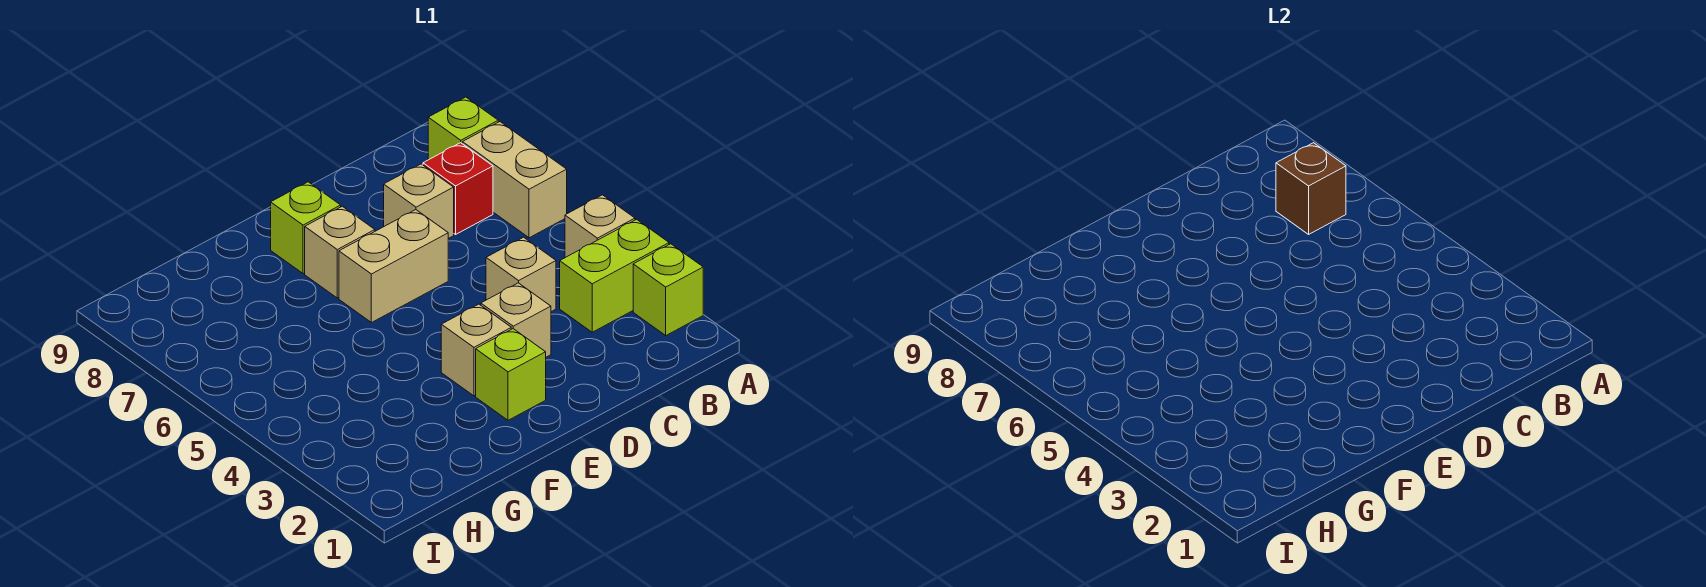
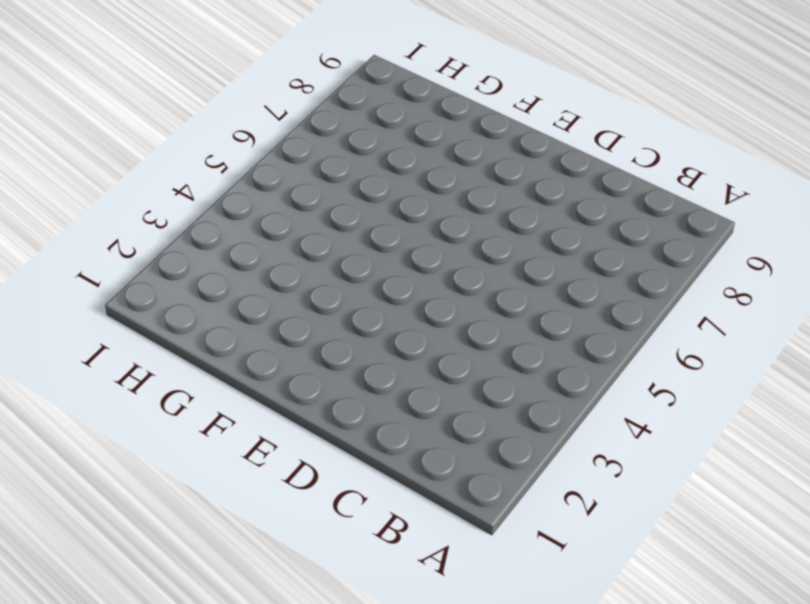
none -> lime brick A2 level 1
none -> lime brick A3:B3 level 1
none -> tan brick A4 level 1

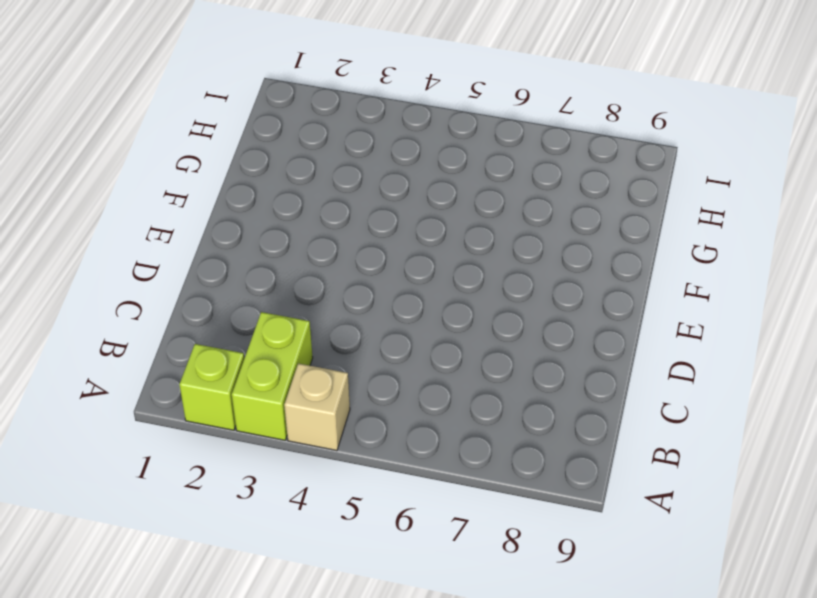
none -> tan brick A6:A7 level 1
none -> lime brick A8 level 1
none -> red brick B7 level 1

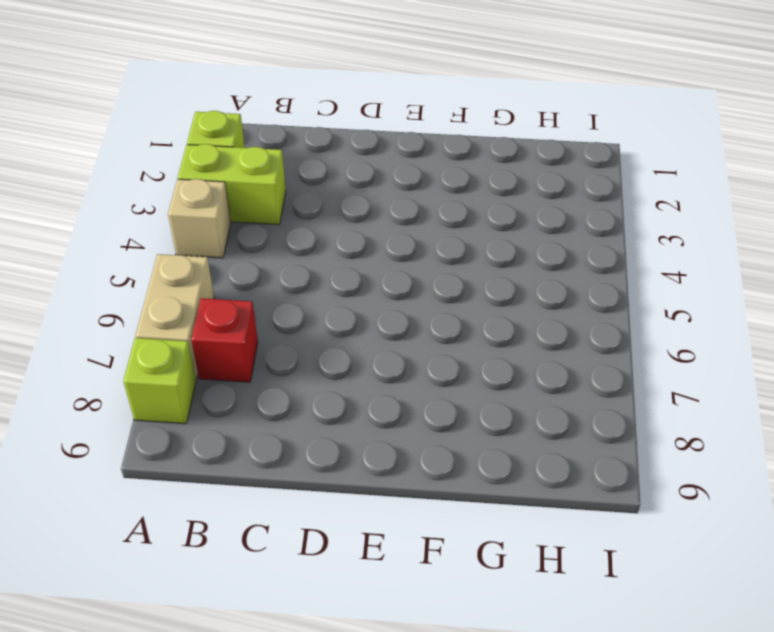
none -> tan brick C4 level 1
none -> tan brick C7 level 1
none -> tan brick D3 level 1

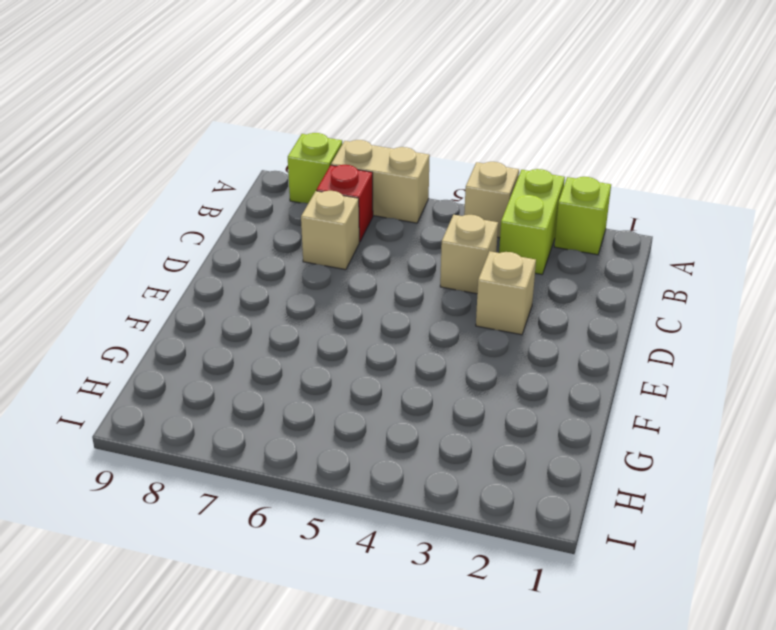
none -> tan brick D6:E6 level 1
none -> lime brick E2 level 1
none -> tan brick E3 level 1

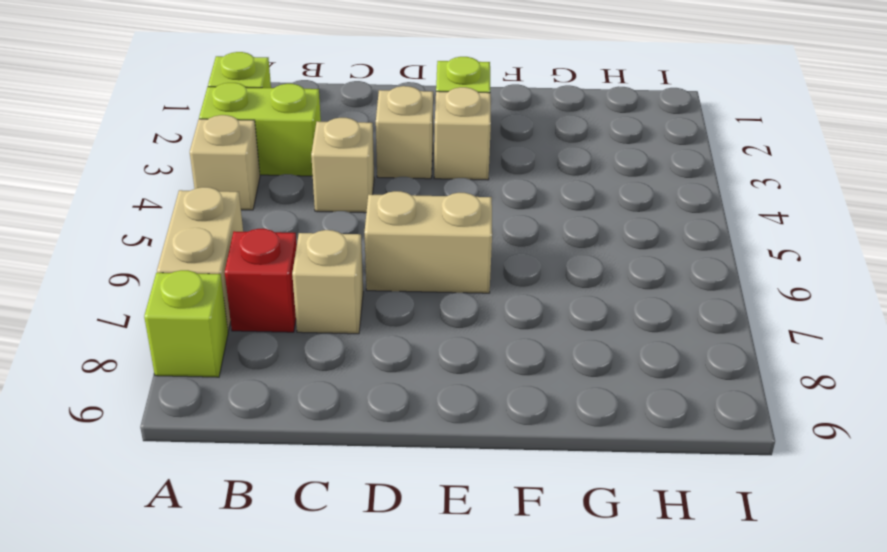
none -> tan brick E7 level 1
none -> lime brick E8 level 1
none -> brown brick B7 level 2

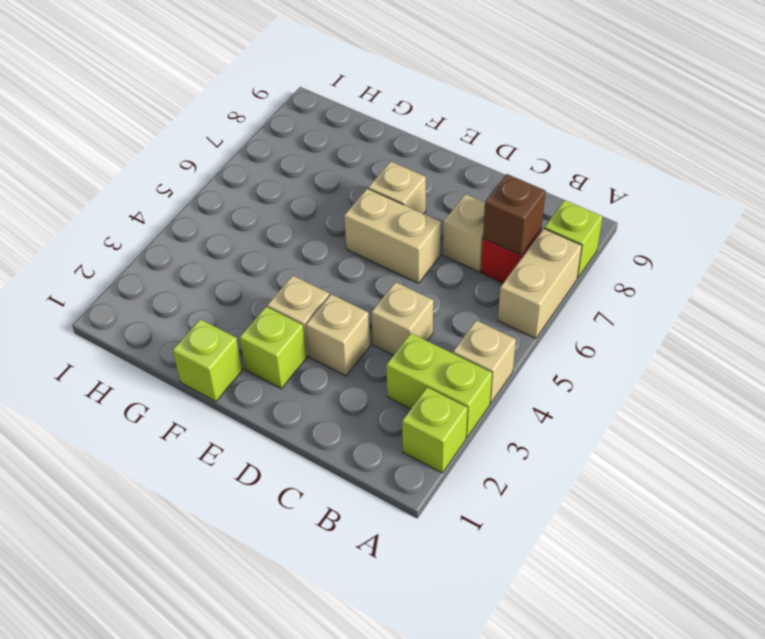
lime brick F1 level 1 -> lime brick E8 level 1

